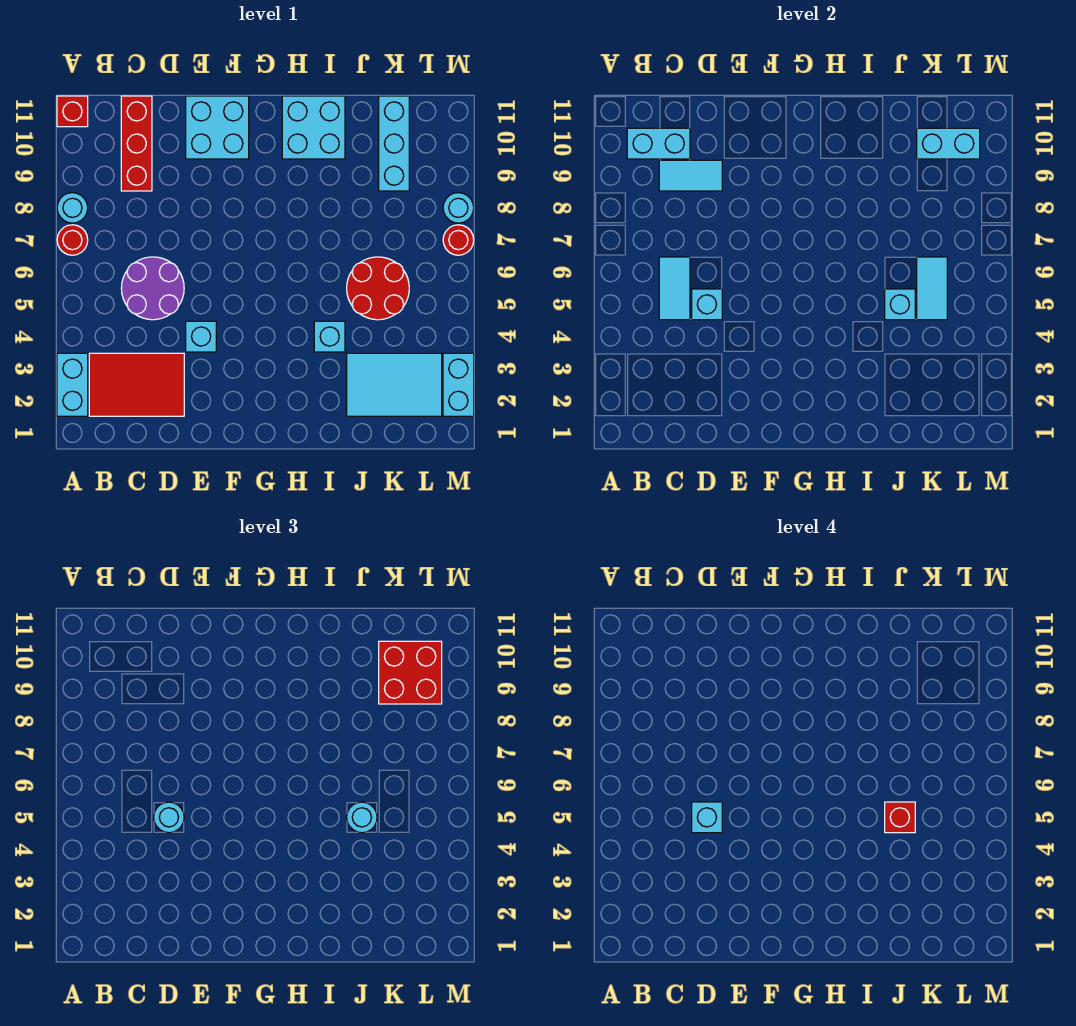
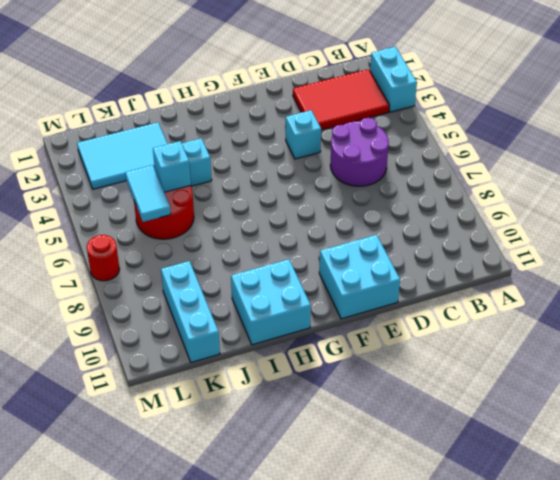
none -> red round brick A7 level 1
none -> cyan round brick A8 level 1
none -> red brick A11 level 1

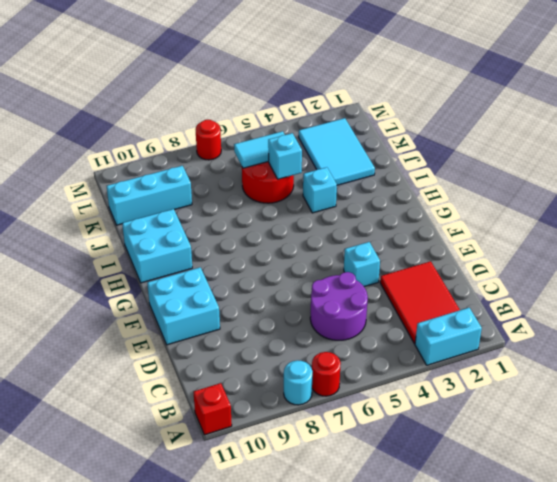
none -> red brick C9:C11 level 1
none -> cyan brick M2:M3 level 1
none -> cyan round brick M8 level 1

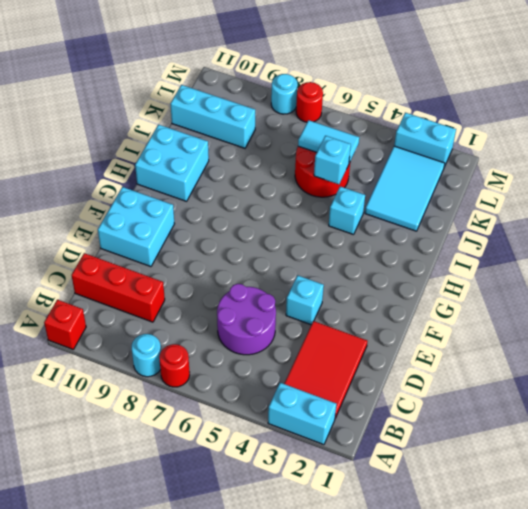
none -> cyan brick B10:C10 level 2
none -> cyan tile C5:C6 level 2
none -> cyan tile C9:D9 level 2

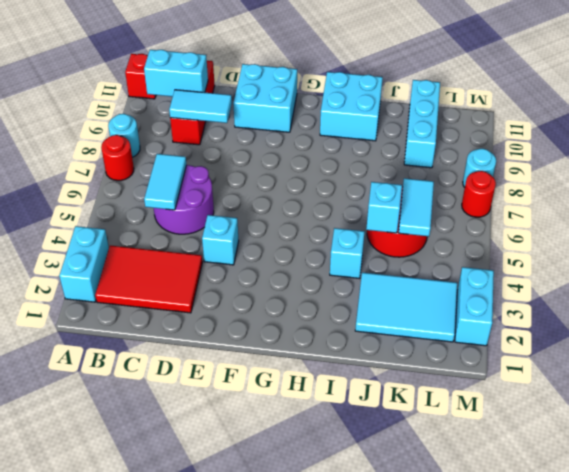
none -> cyan brick D5 level 2
none -> cyan brick K10:L10 level 2
none -> cyan round brick D5 level 3

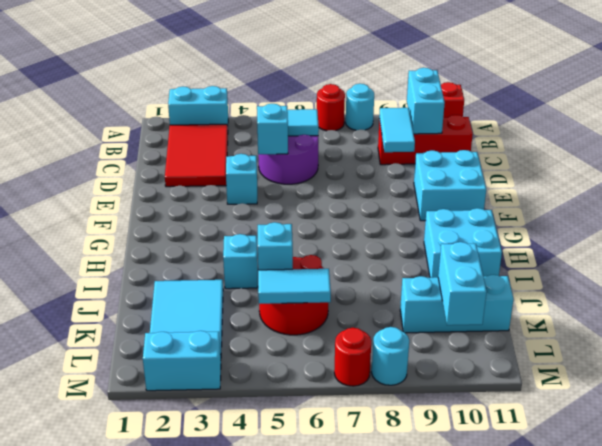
none -> cyan round brick D5 level 3
none -> cyan round brick J5 level 3
none -> red brick K9:L10 level 3

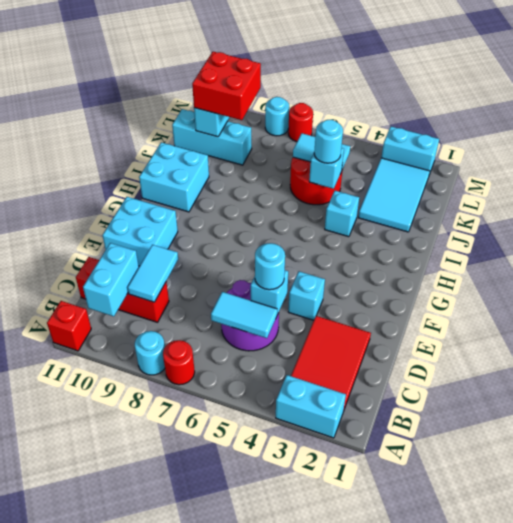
none -> cyan brick D5 level 4
none -> red brick J5 level 4

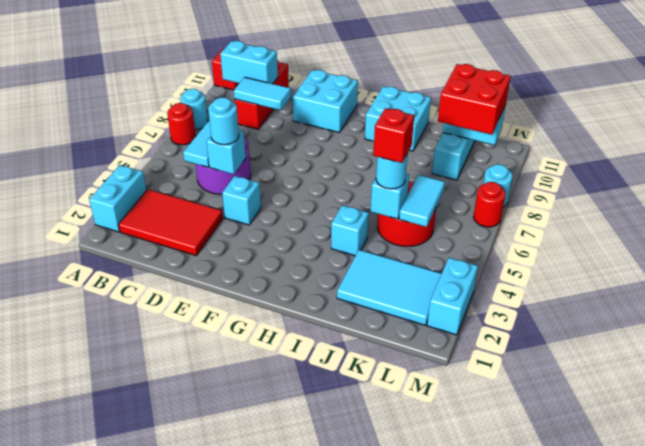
none -> cyan brick D5 level 4

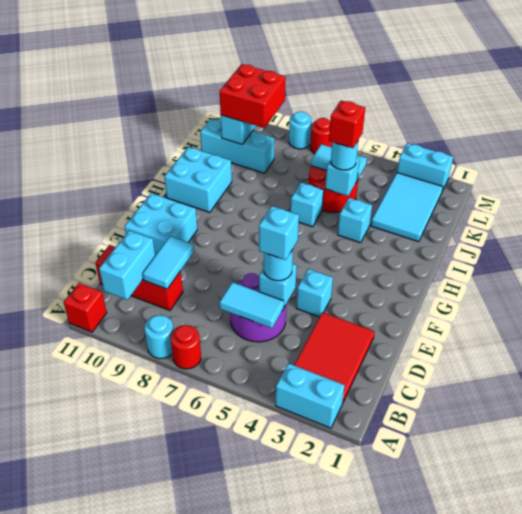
cyan brick I6 level 1 -> none

